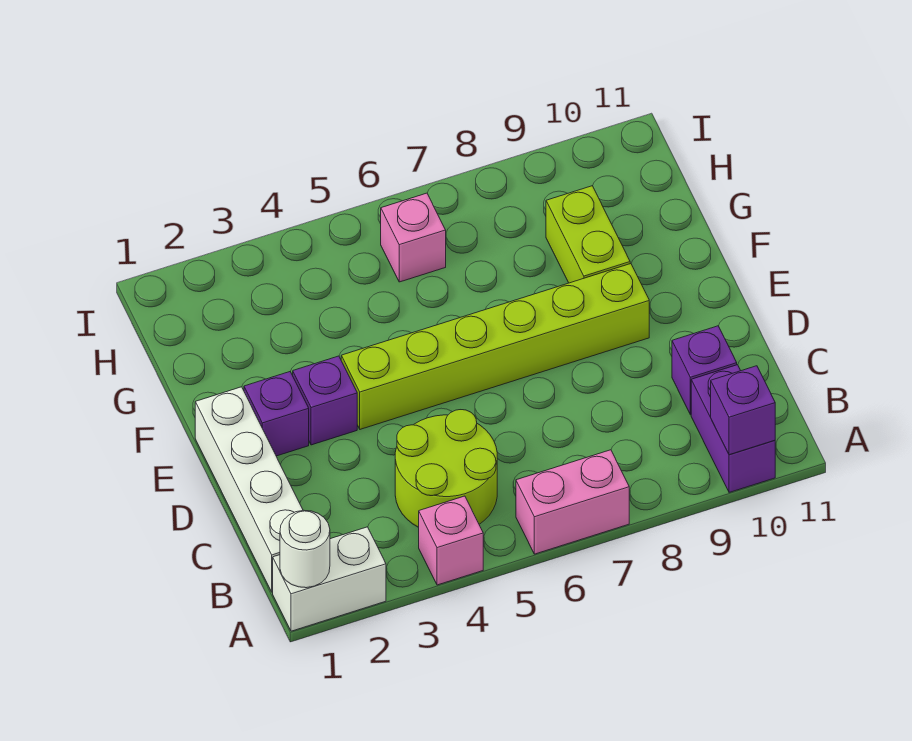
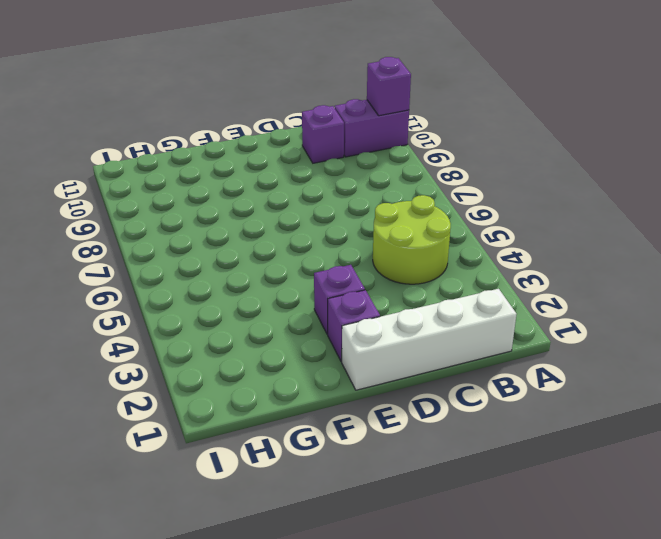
none -> white brick A1:A2 level 1
none -> pink brick A4 level 1
none -> pink brick A6:A7 level 1

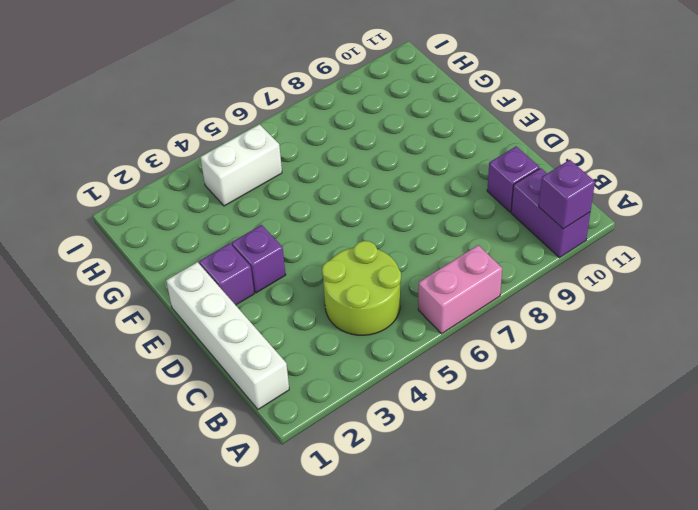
white brick H4:H5 level 1 -> white brick A1:A2 level 1
none -> pink brick A4 level 1
none -> lime brick E4:E9 level 1
none -> lime brick F9:G9 level 1

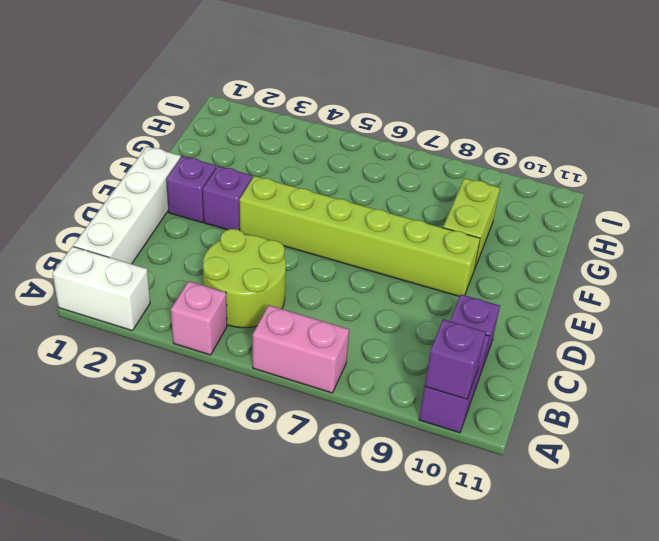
none -> pink brick H6 level 1
none -> white round brick A1 level 2

